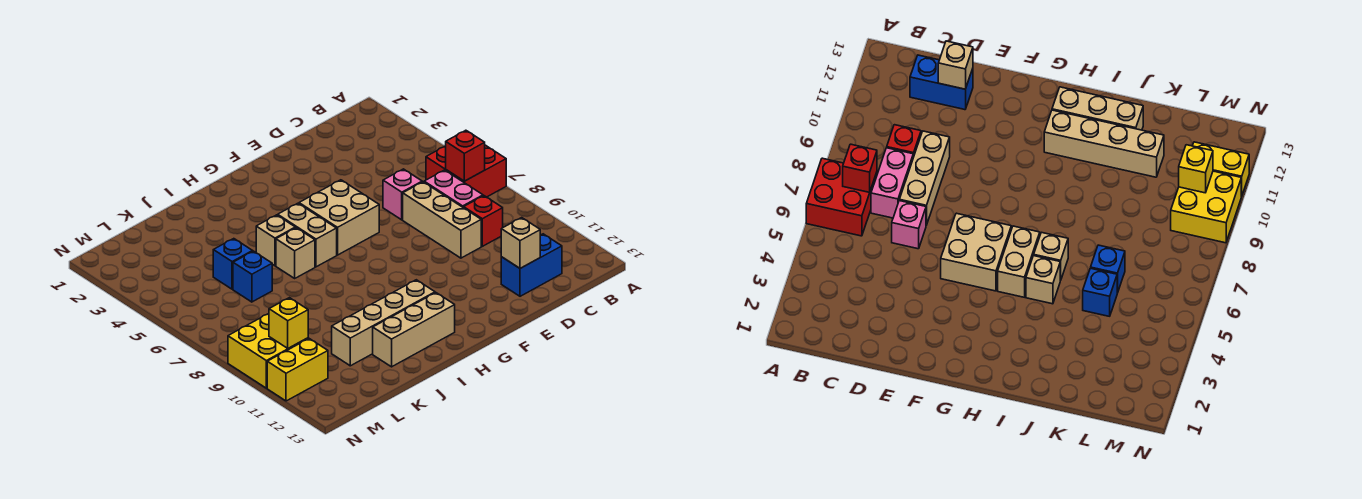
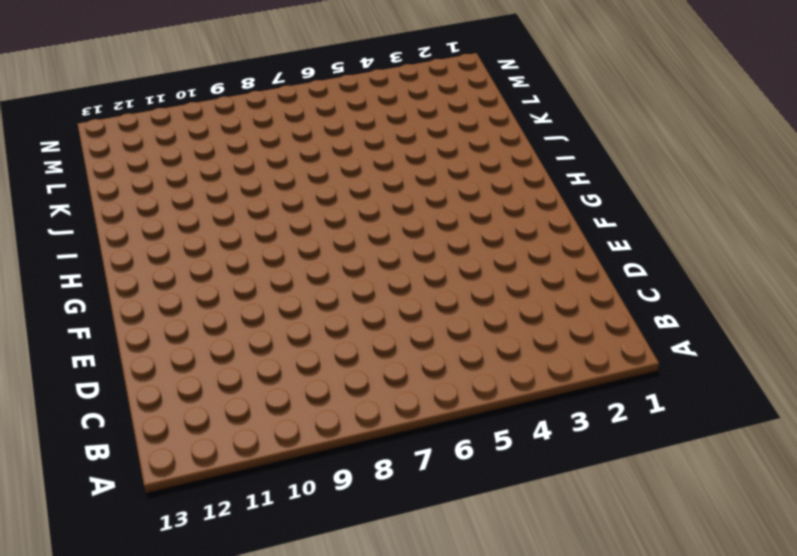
none -> red brick A6:B7 level 1
none -> pink brick C7:C8 level 1
none -> red brick C9 level 1

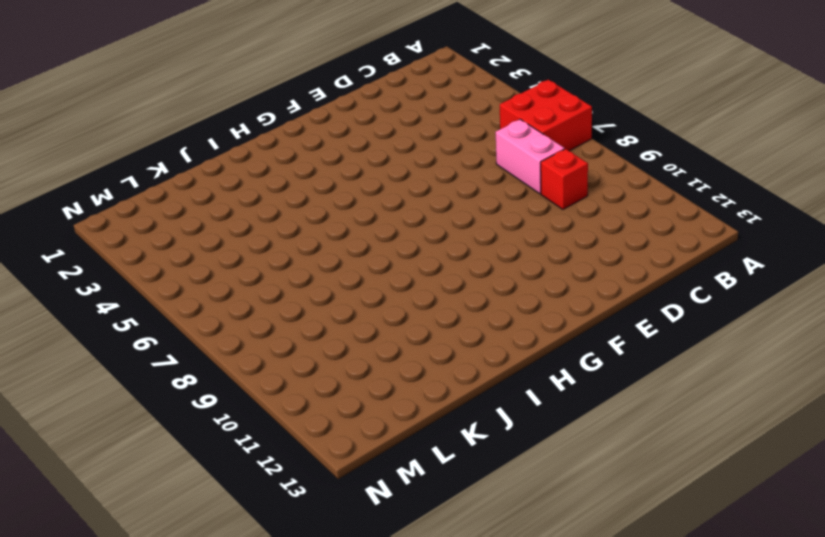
none -> blue brick C12:D12 level 1
none -> pink brick D6 level 1
none -> tan brick D7:D9 level 1

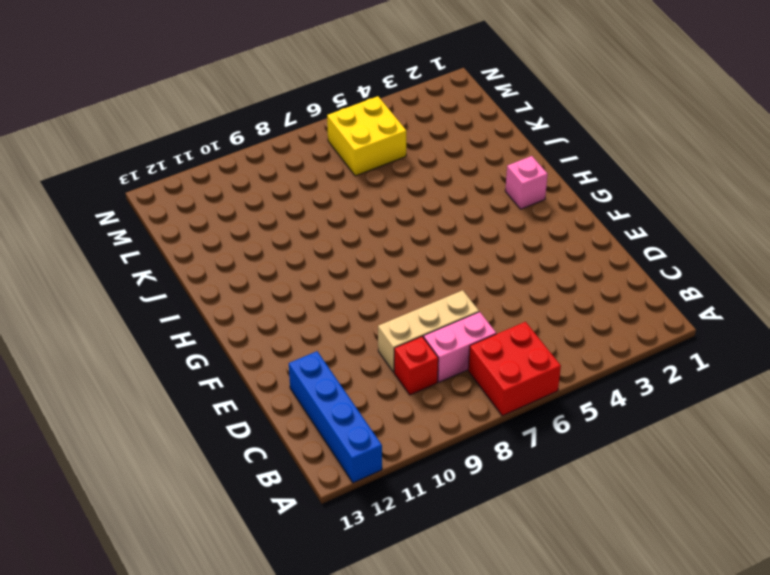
blue brick A12:D12 level 1 -> blue brick C12:D12 level 1
pink brick H2 level 1 -> pink brick D6 level 1
yellow brick L5:M6 level 1 -> yellow brick M9:N10 level 1
none -> tan brick F5:G6 level 1
none -> tan brick H5:H6 level 1
none -> tan brick H11:K11 level 1

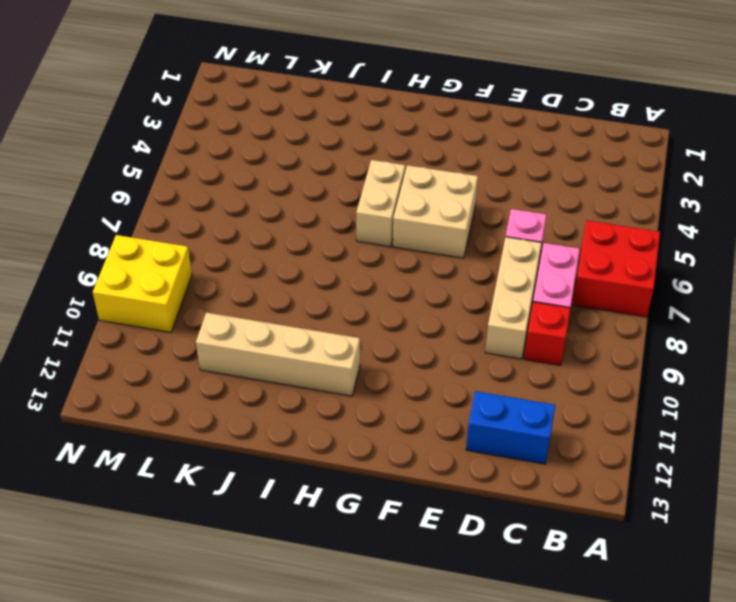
none -> tan brick H12:J12 level 1
none -> tan brick I5 level 1
none -> tan brick I6 level 1

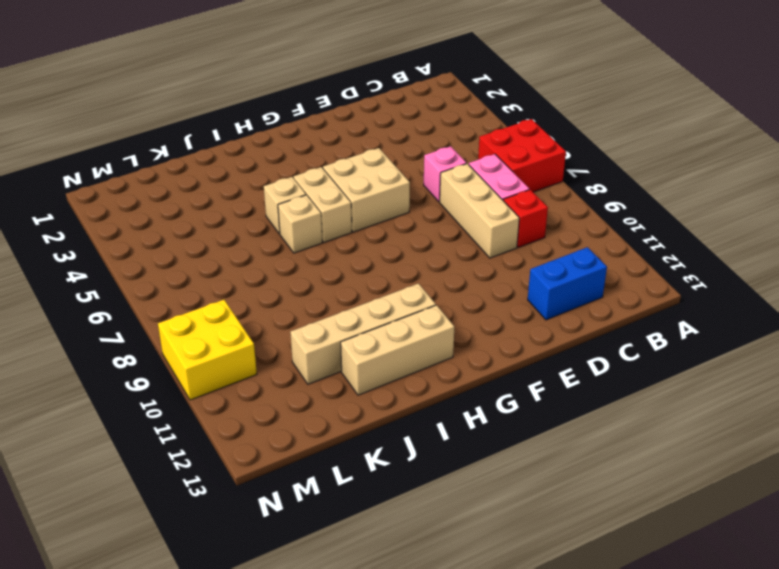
none -> blue brick K5 level 1
none -> blue brick K6 level 1
none -> yellow brick M11:N11 level 1

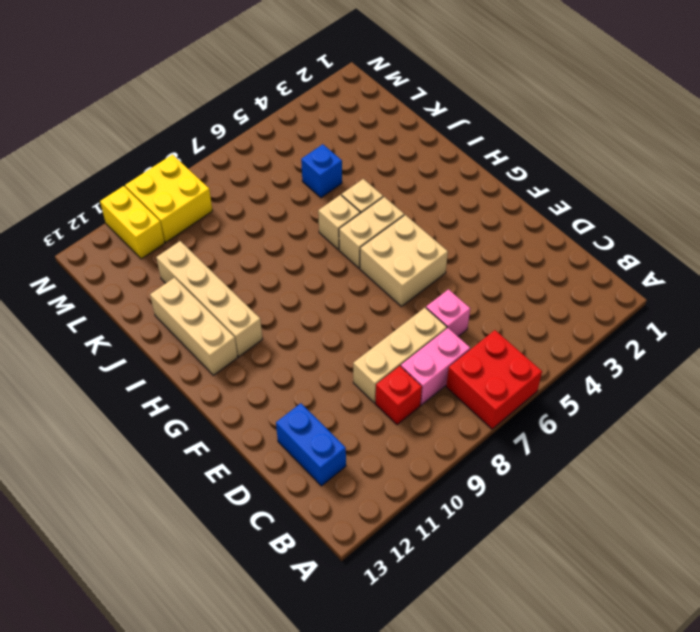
none -> blue brick K6 level 1
none -> red brick B7 level 2
none -> tan brick D12 level 2

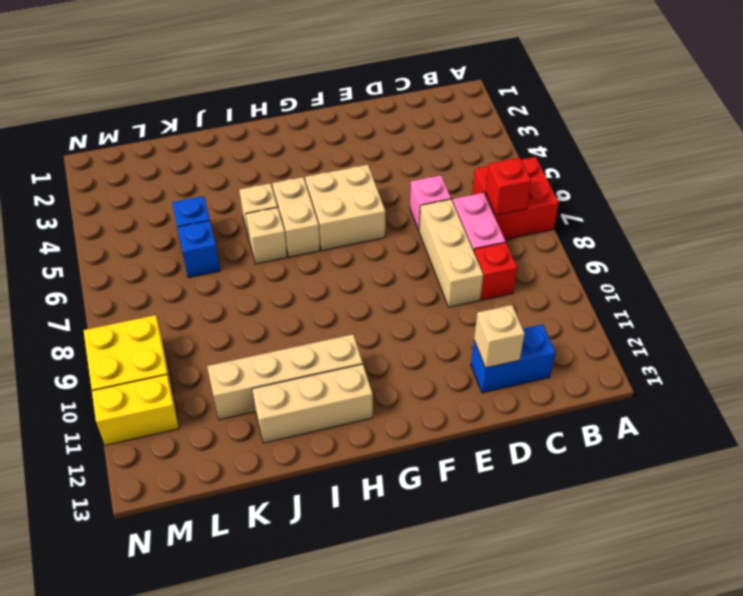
none -> yellow brick M10 level 2

